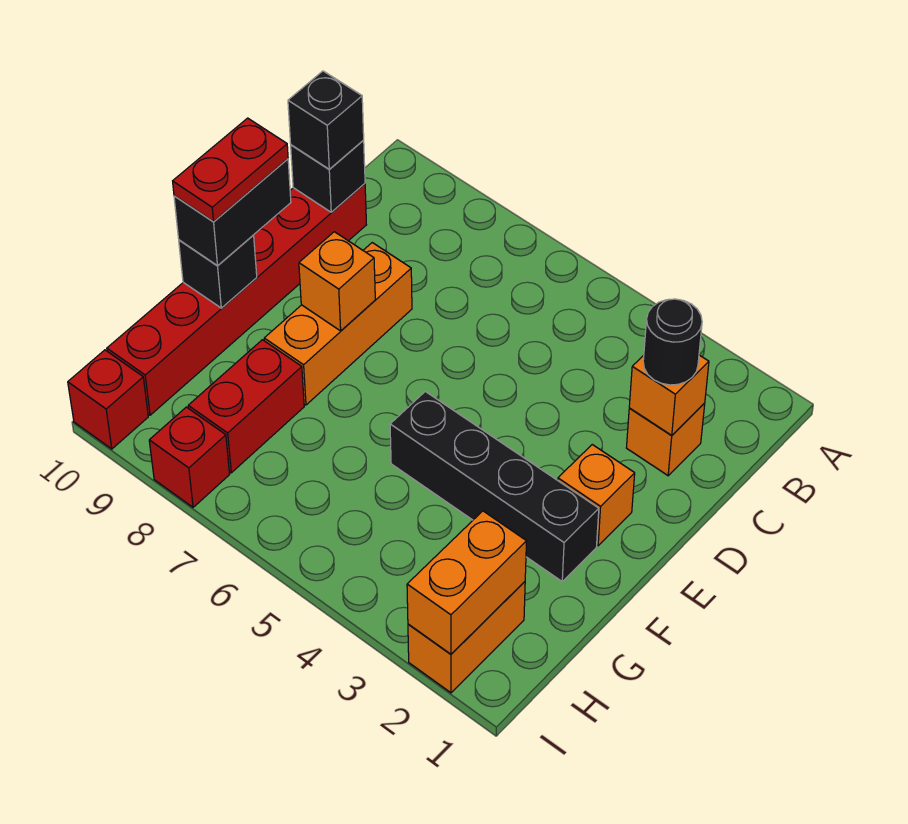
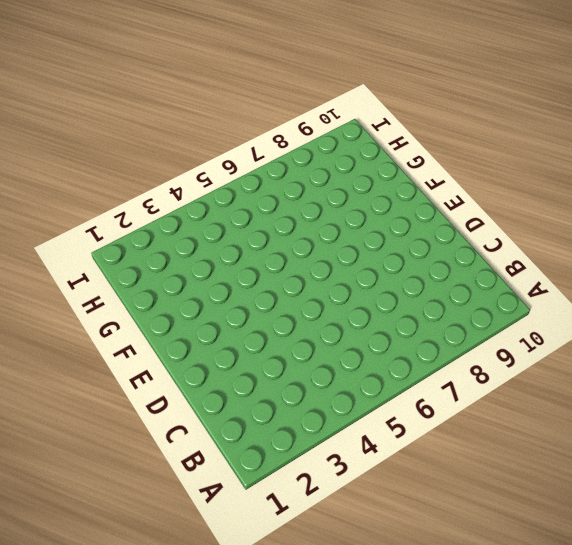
none -> orange brick C2 level 1
none -> red brick C10:H10 level 1
none -> orange brick D8:F8 level 1

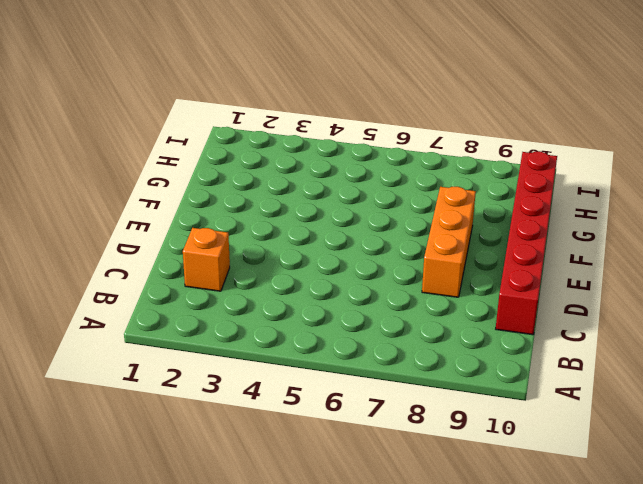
none -> orange brick E2 level 1
none -> black brick F2:F5 level 1
none -> red brick G8:H8 level 1

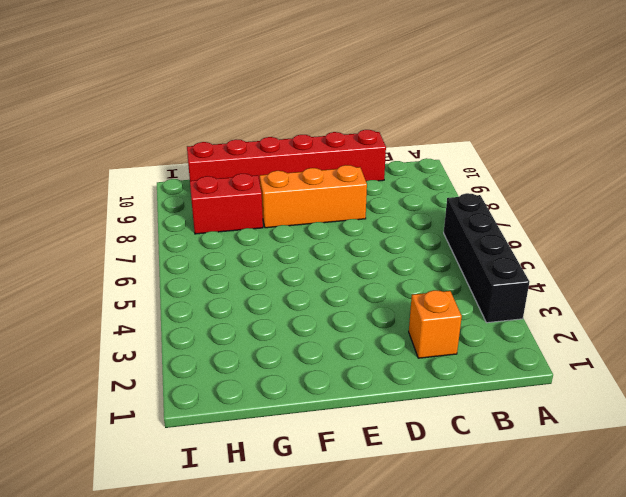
black brick A3:A6 level 1 -> black brick F2:F5 level 1
none -> orange brick E2 level 1
none -> orange brick H2:I2 level 1
none -> red brick I8 level 1

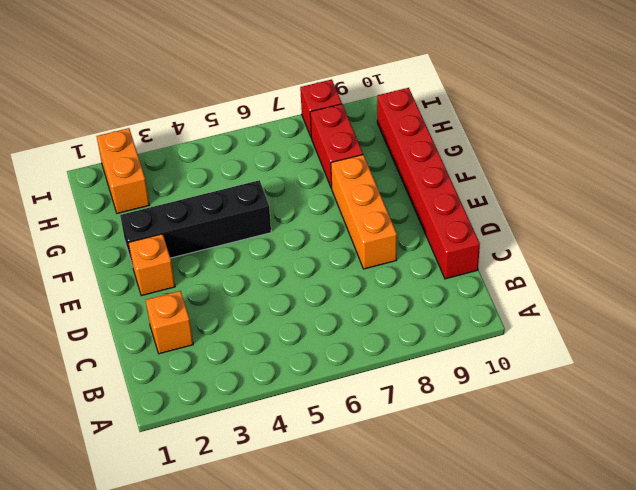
none -> red brick I10 level 1
none -> orange brick C2 level 2
none -> black brick C10 level 2

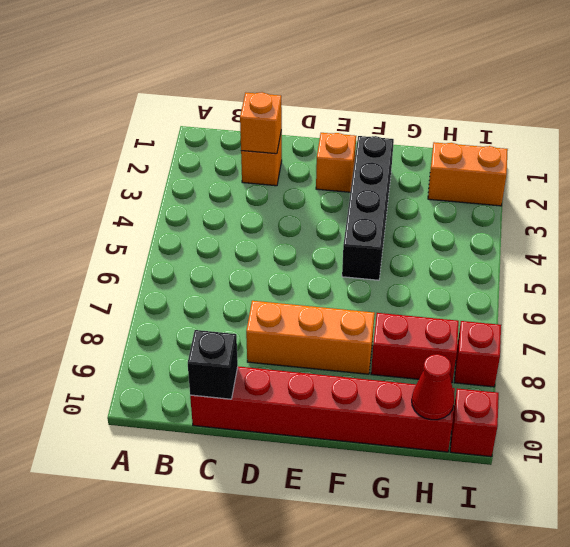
red cone H10 level 2 -> none
none -> orange brick E8 level 2
none -> black brick F10 level 2
none -> orange brick H2:I2 level 2

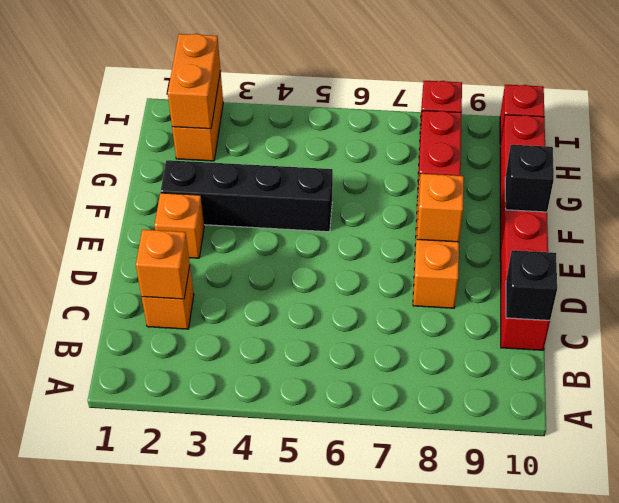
none -> black round brick C2 level 3
none -> black brick C10 level 3
none -> black brick E10:F10 level 3

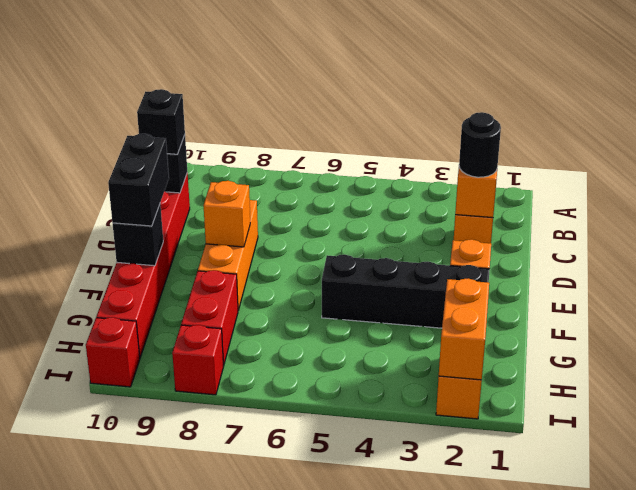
none -> red plate E10:F10 level 4

